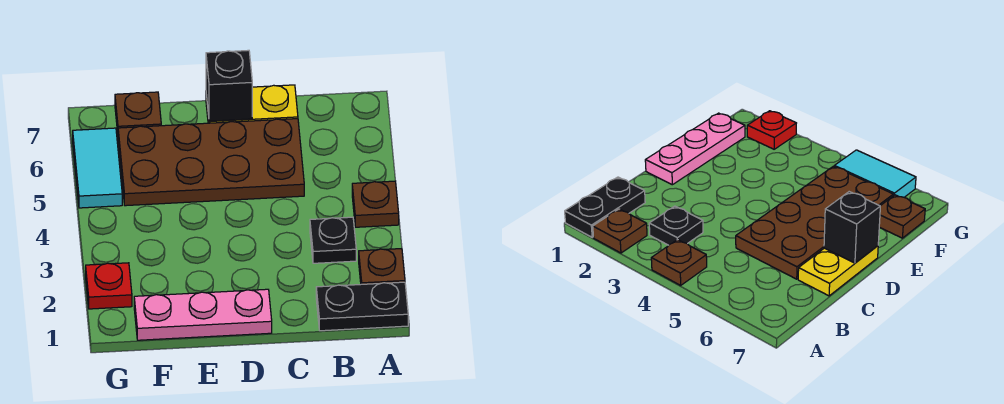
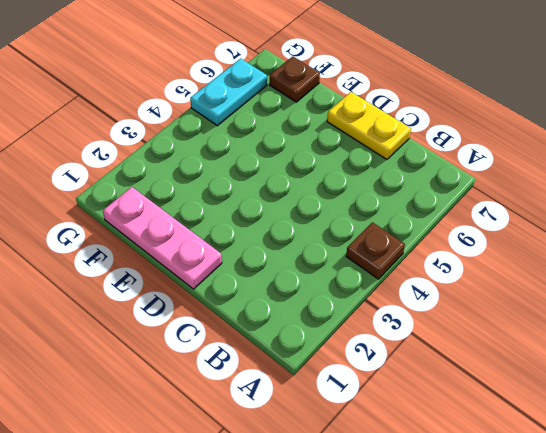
cyan plate G5:G6 level 1 -> cyan tile G5:G6 level 1
none -> black plate A1:B1 level 1
none -> brown plate A2 level 1

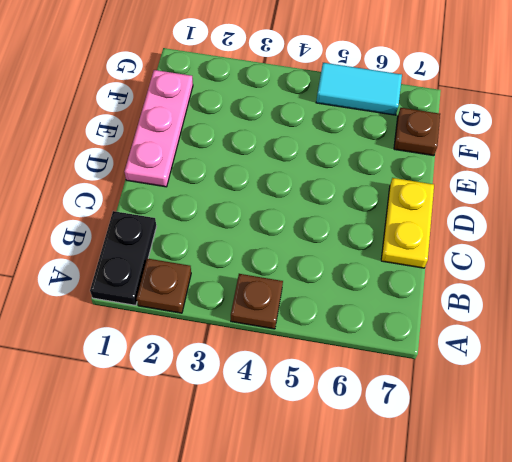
none -> black plate B3 level 1
none -> brown plate C5:F6 level 1

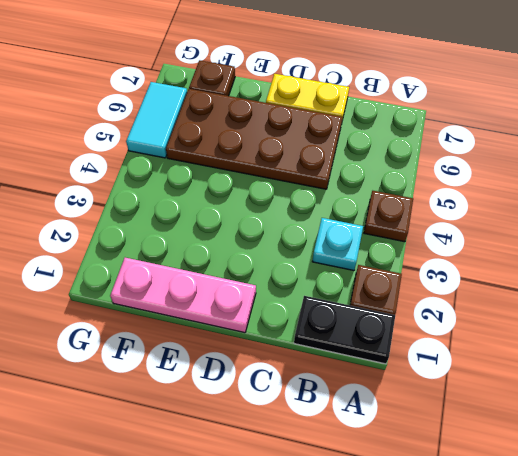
cyan plate B3 level 1 -> black plate B3 level 1
none -> red plate G2 level 1
none -> black brick D7 level 2

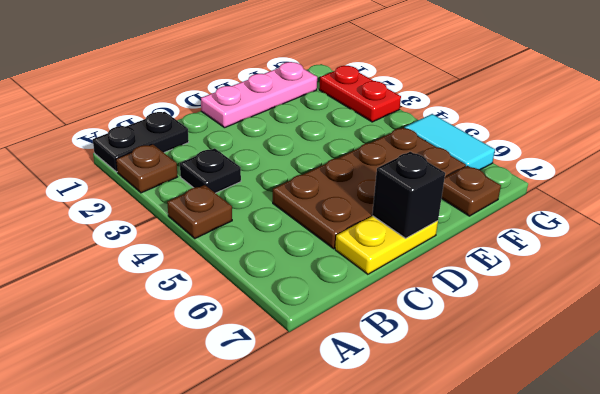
red plate G2:G3 level 1 -> red plate G2 level 1

